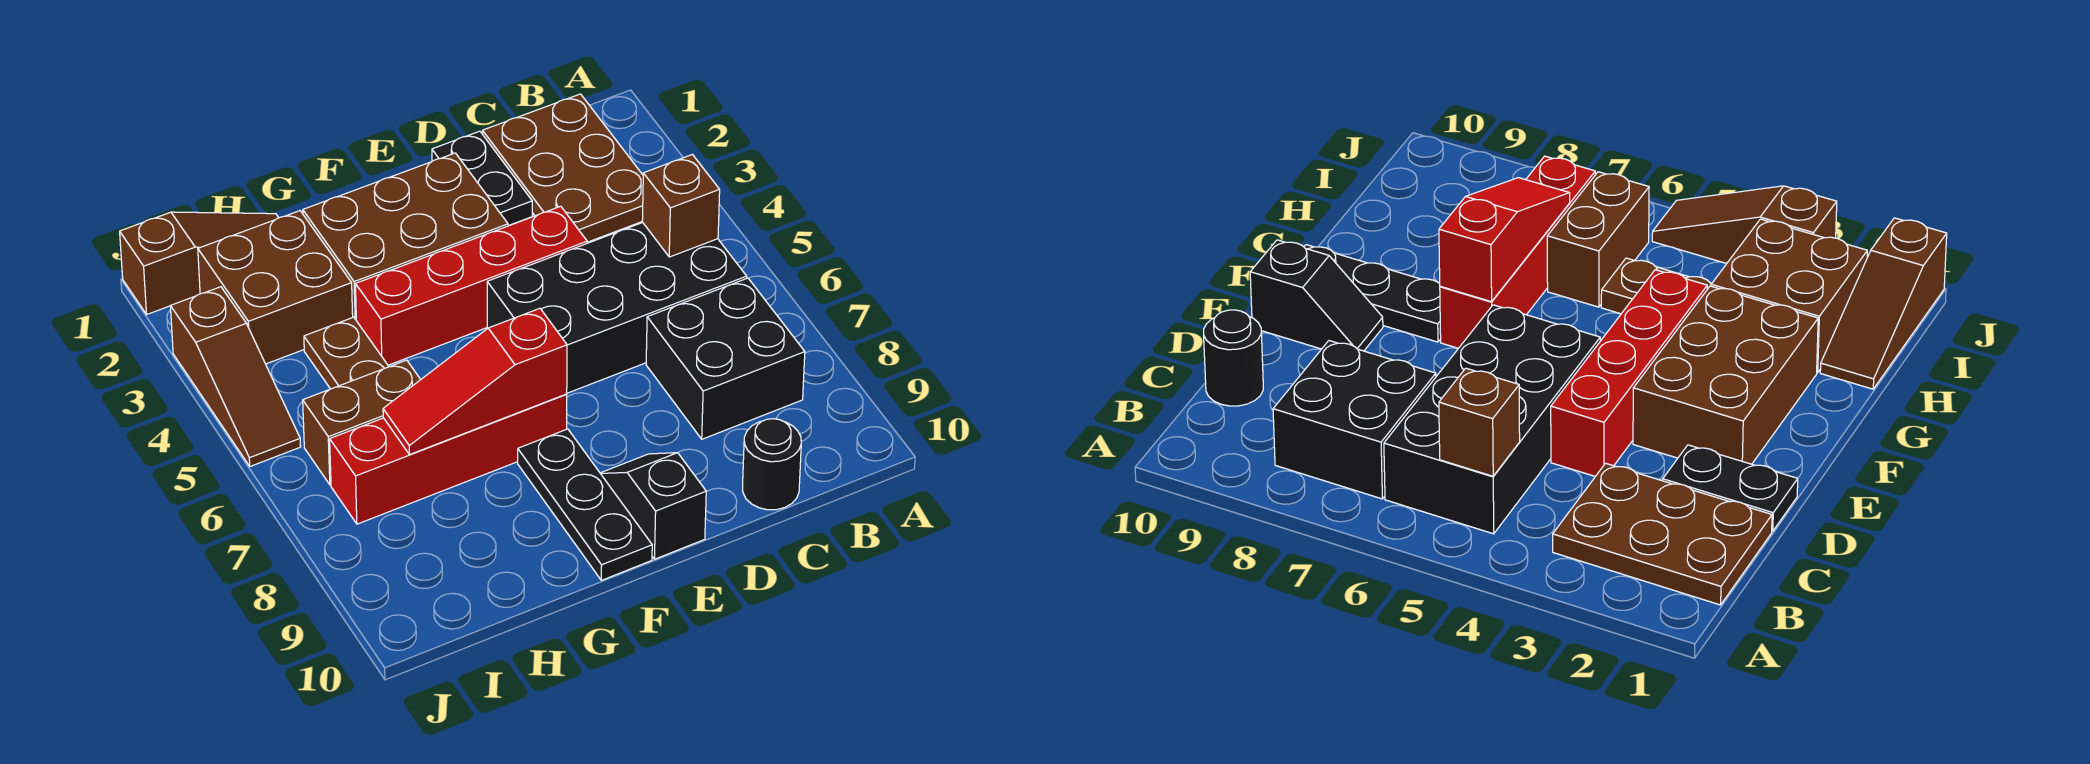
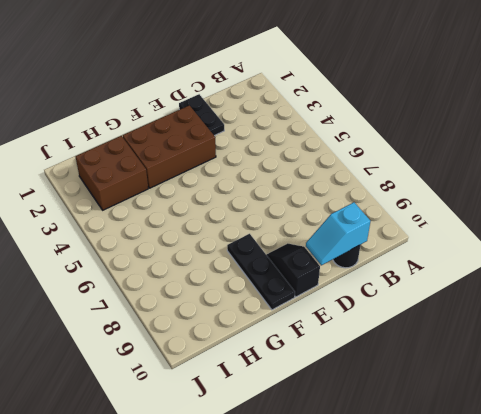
cyan slope C10:D10 level 2 top C -> none
none -> brown plate B1:C3 level 1
none -> black brick B5:E6 level 1
none -> black brick B7:C8 level 1

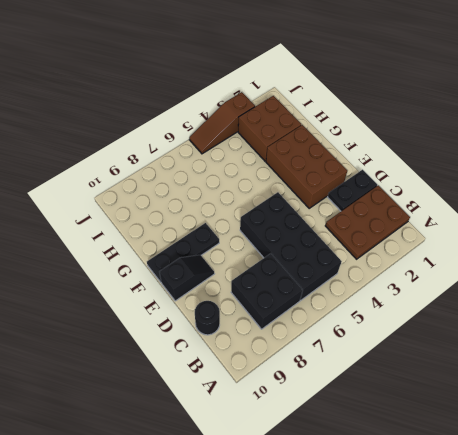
none -> red brick D4:G4 level 1
none -> red brick F7:I7 level 1
none -> brown slope H1:J1 level 1 top J

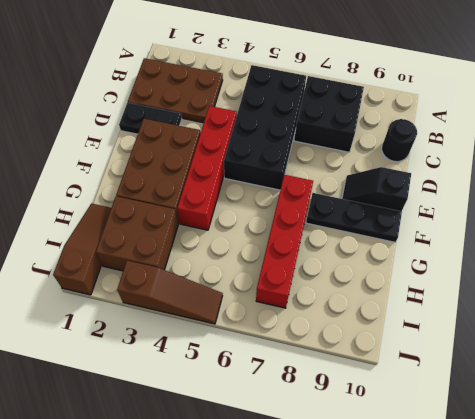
none -> brown plate H4:H5 level 1
none -> brown brick H6:I6 level 1
none -> brown brick B5 level 2

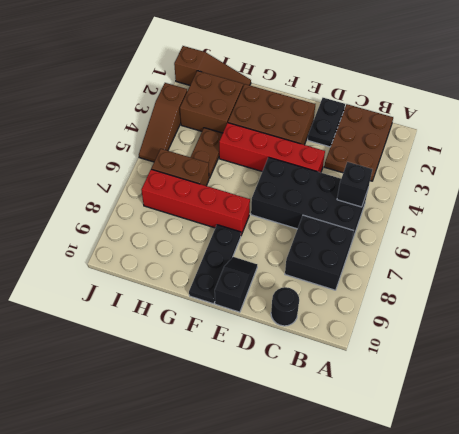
black brick B5 level 2 -> brown brick B5 level 2
none -> red slope F7:H7 level 2 top F

